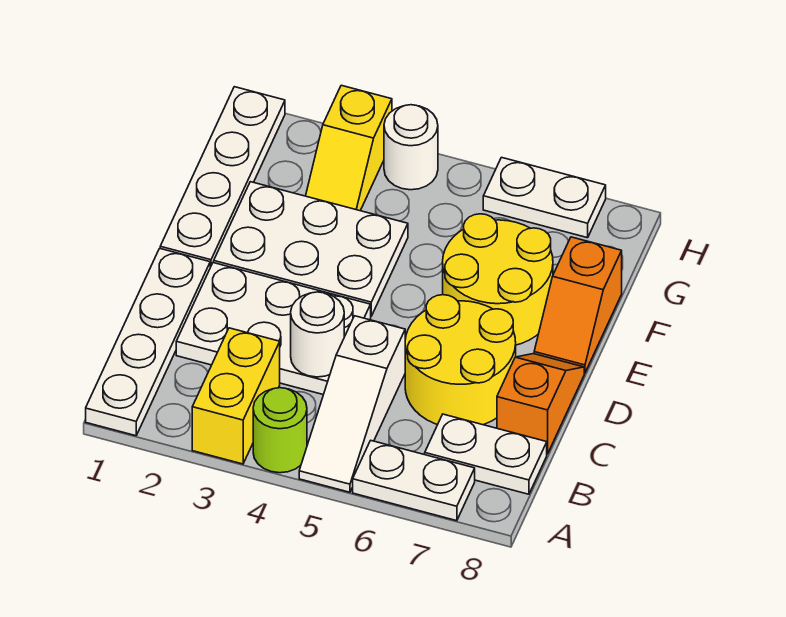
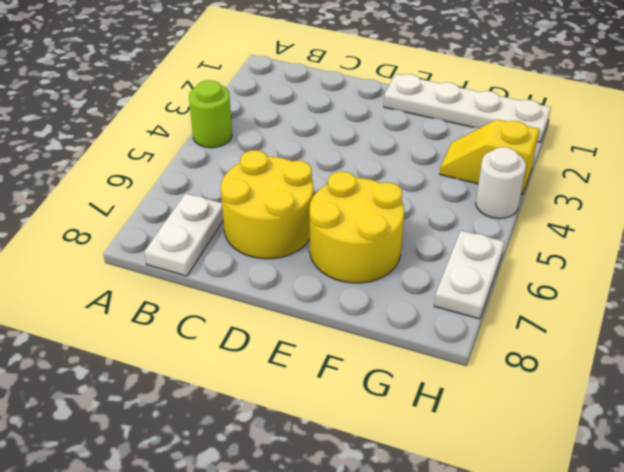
none -> white plate A1:D1 level 1
none -> yellow brick A3:B3 level 1
none -> white slope A5:C5 level 1 top C

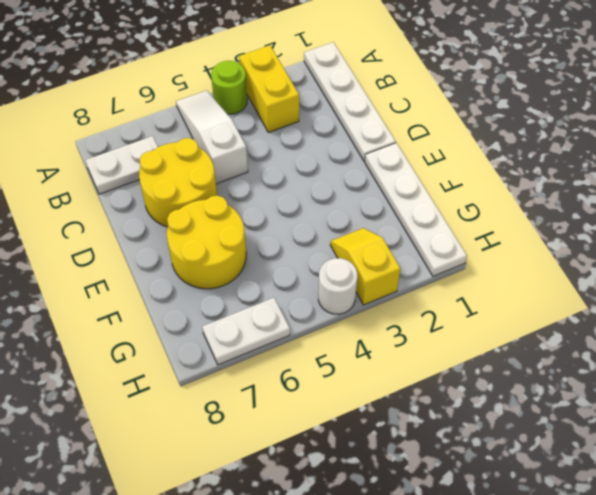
none -> white plate A6:A7 level 1
none -> white plate C2:D4 level 1
none -> orange slope C8:D8 level 1 top C

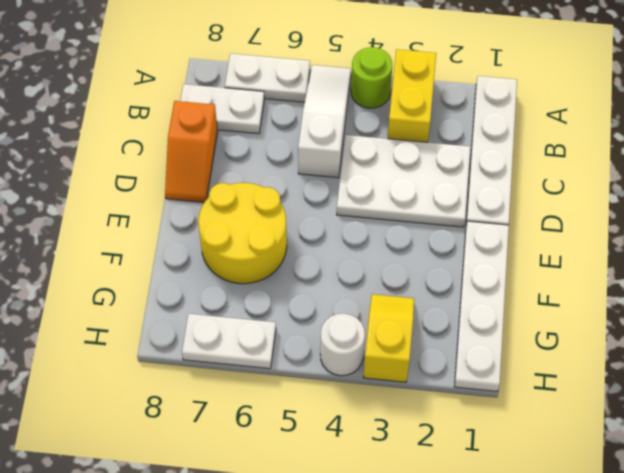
none -> yellow round brick C6:D7 level 1
none -> white plate E2:F4 level 1
none -> orange slope E8:F8 level 1 top F

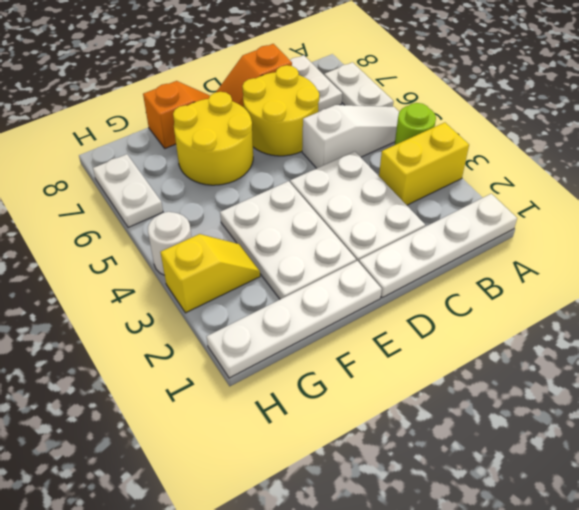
none -> white round brick C4 level 2

